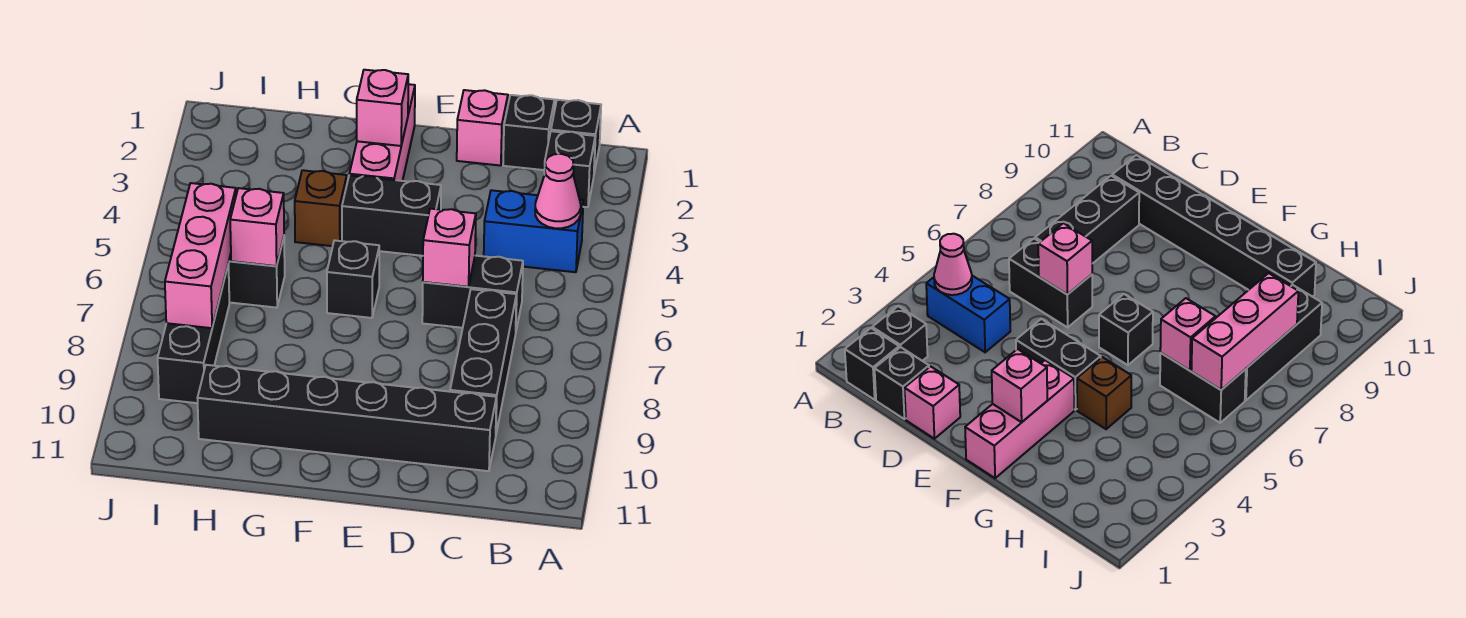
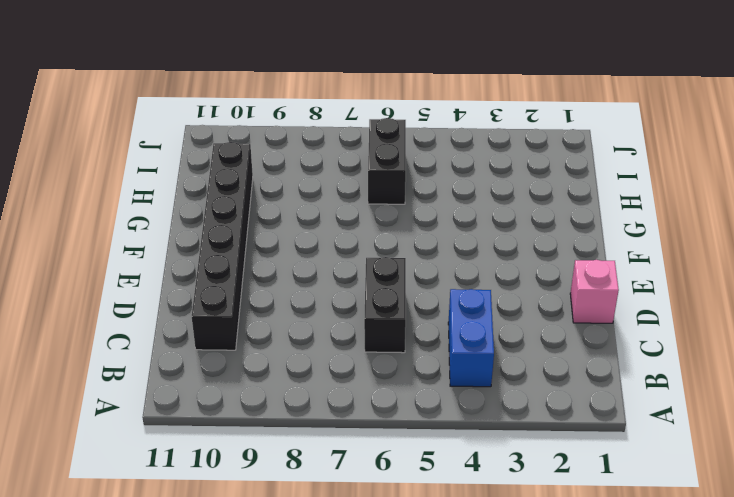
none -> black brick B1 level 1
none -> black brick B2 level 1
none -> black brick C1 level 1

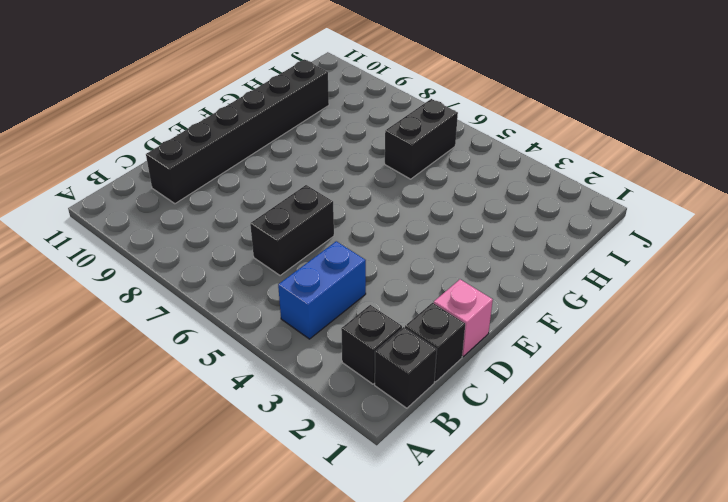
none -> black brick C7:C9 level 1
none -> black brick E4:F4 level 1
none -> pink brick F1:F3 level 1

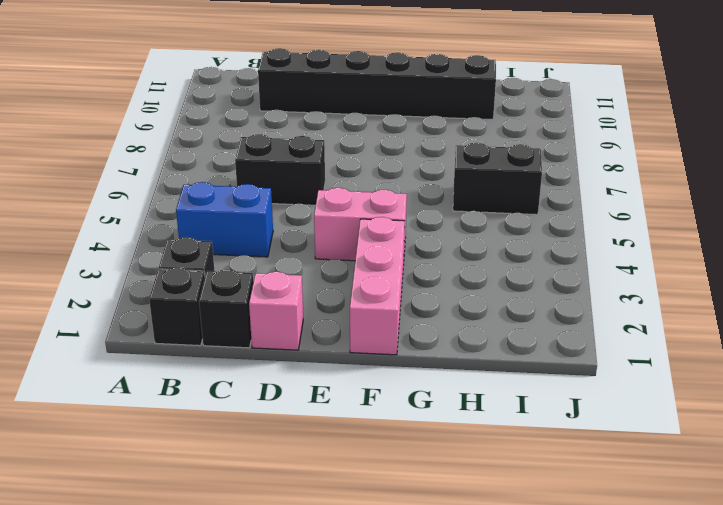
pink brick E4:F4 level 1 -> black brick E4:F4 level 1
none -> black brick C7:C9 level 1
none -> black brick F6 level 1
none -> brown brick G4 level 1

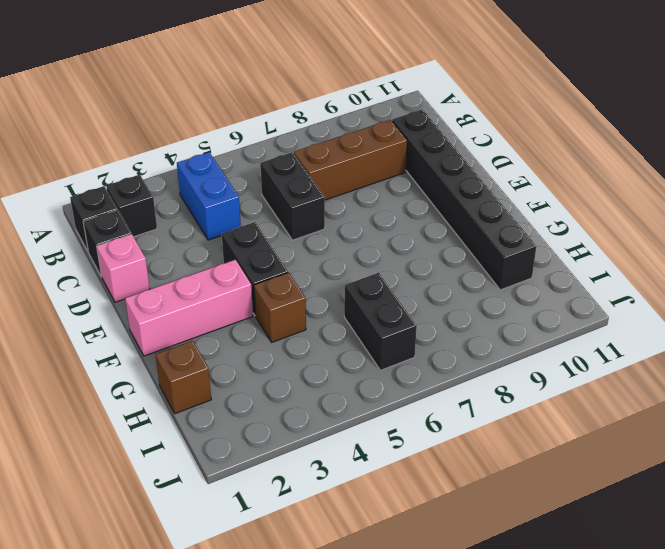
brown brick C7:C9 level 1 -> black brick C7:C9 level 1
brown brick H1 level 1 -> none
none -> black brick F6 level 1
none -> black brick I7:I9 level 1
none -> pink cone B4 level 2

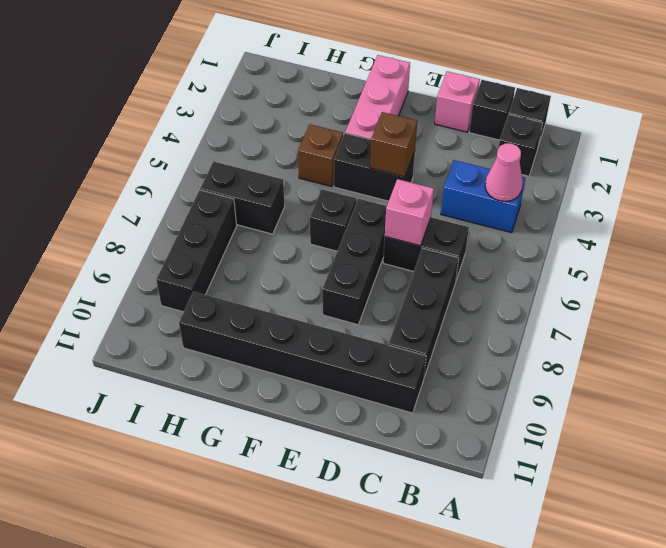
brown brick E4 level 2 -> none
black brick E6:E8 level 1 -> none
none -> pink brick F2 level 2
none -> pink brick H6 level 2
none -> pink brick I6:I8 level 2

